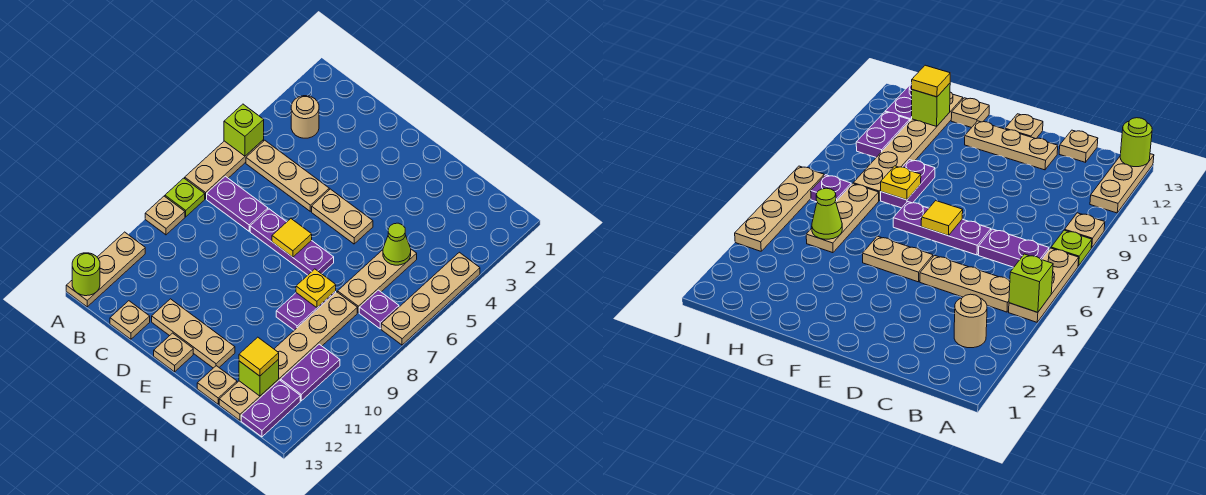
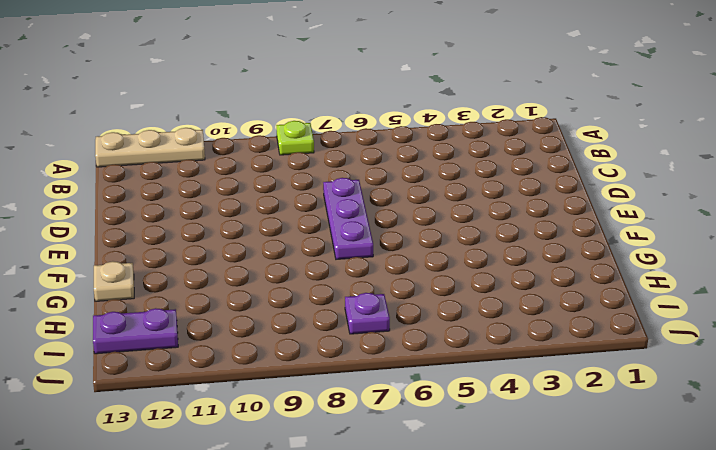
none -> tan plate A5:A7 level 1
none -> tan plate A9 level 1
none -> tan round brick B3 level 1

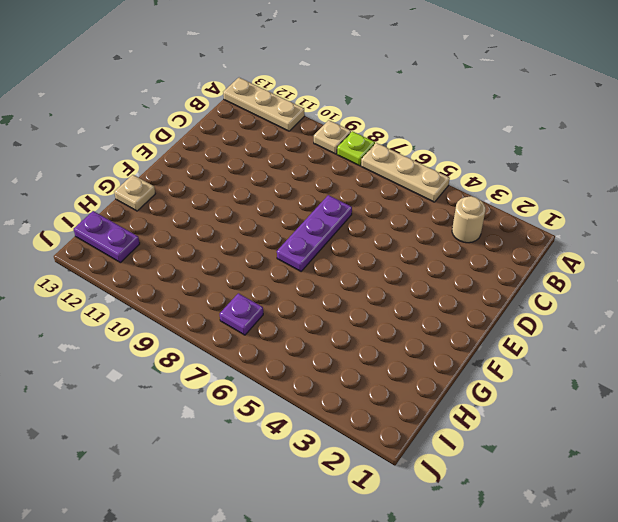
none -> tan plate B5:D5 level 1
none -> purple plate B7:C7 level 1
none -> tan plate C13 level 1

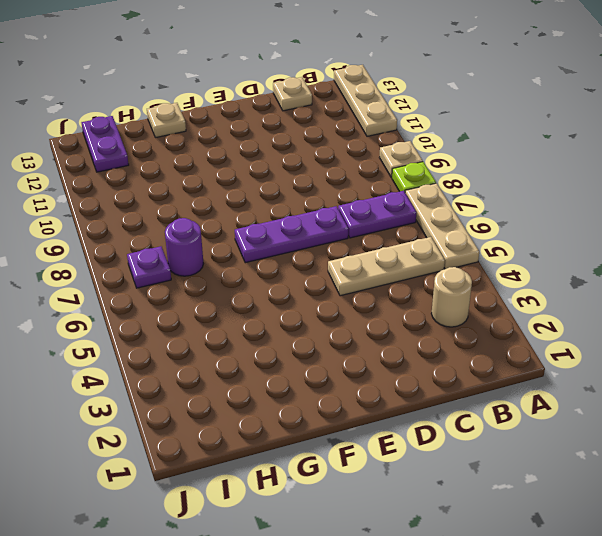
purple round brick H7 level 1 -> tan plate H5:H7 level 1
none -> tan plate D12:F12 level 1
none -> tan plate E5:F5 level 1
none -> tan plate E13 level 1

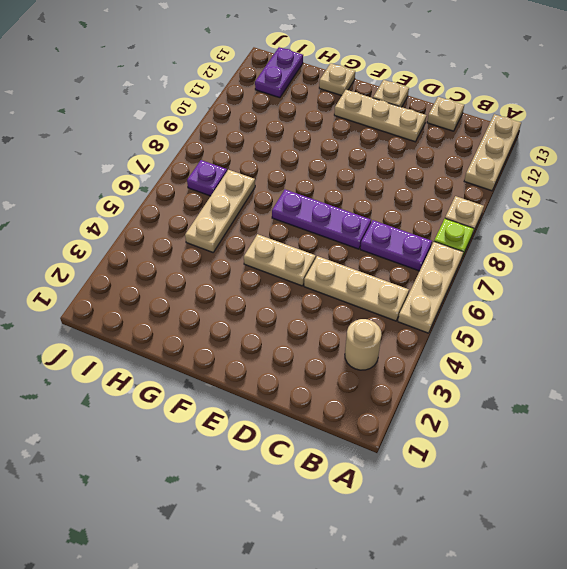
none -> purple plate G8:G9 level 1
none -> tan plate H8:H13 level 1
none -> purple plate I10:I11 level 1

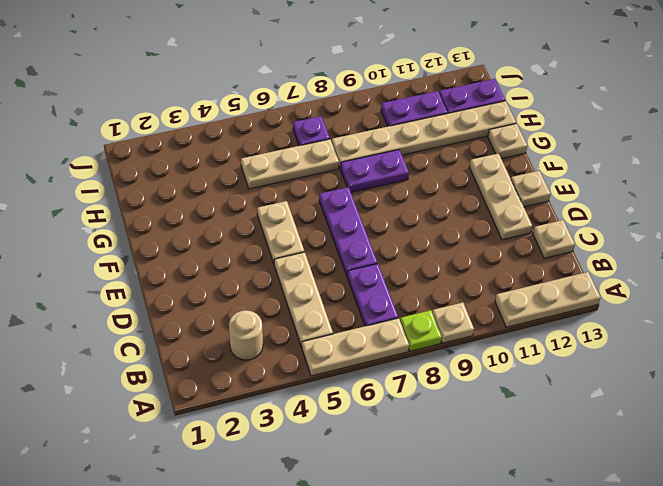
none -> tan plate J4:J7 level 1
none -> lime brick A5 level 2
none -> lime round brick A13 level 2

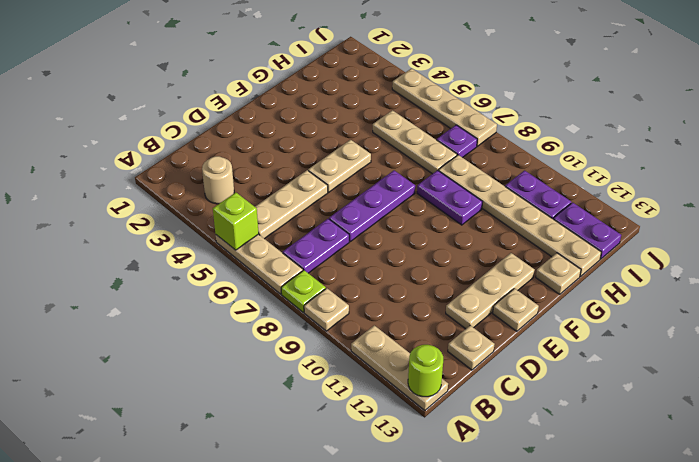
none -> yellow tile E7 level 2
none -> yellow plate G8 level 2
none -> lime cone H5 level 2

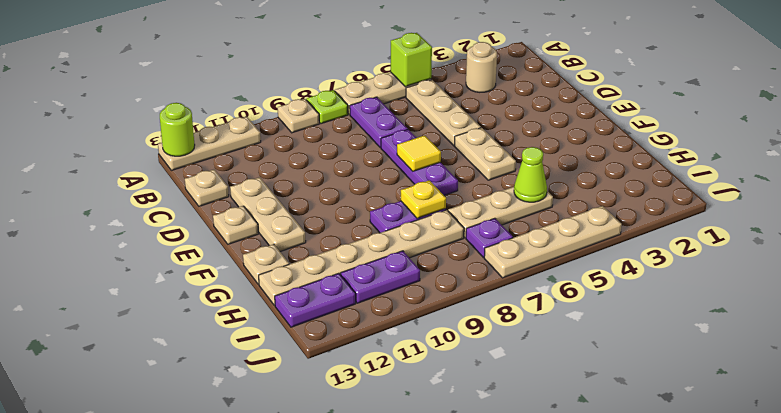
none -> lime brick H12 level 2
none -> yellow tile H12 level 3

